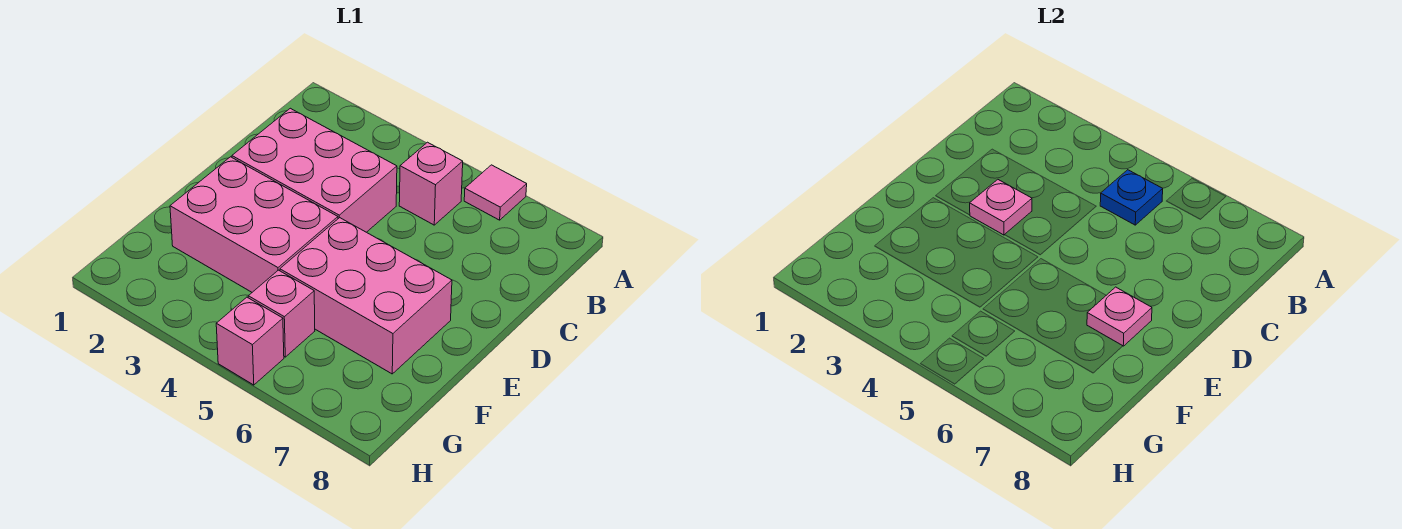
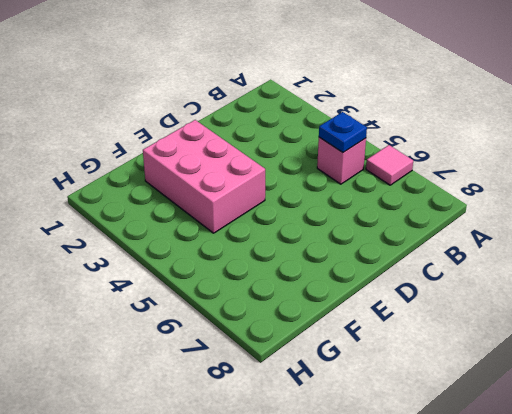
none -> pink brick C2:D4 level 1
none -> pink brick E5:F7 level 1

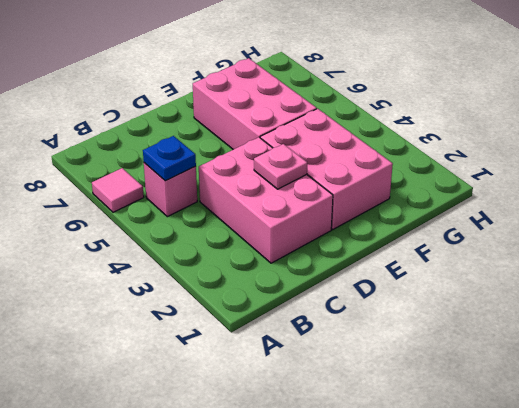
none -> pink brick G5 level 1
none -> pink brick H5 level 1

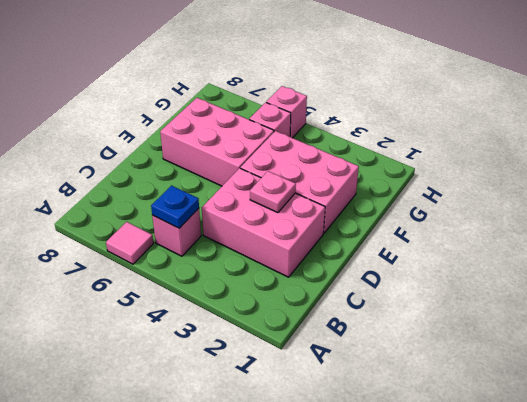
none -> pink plate E7 level 2

